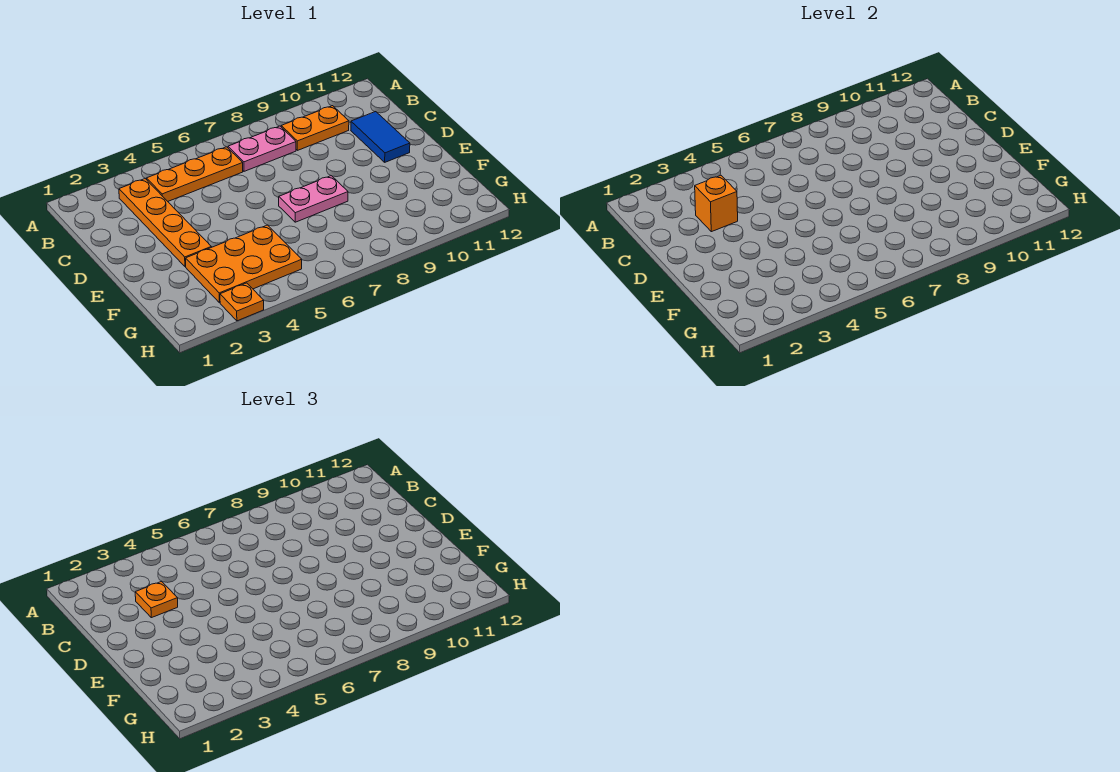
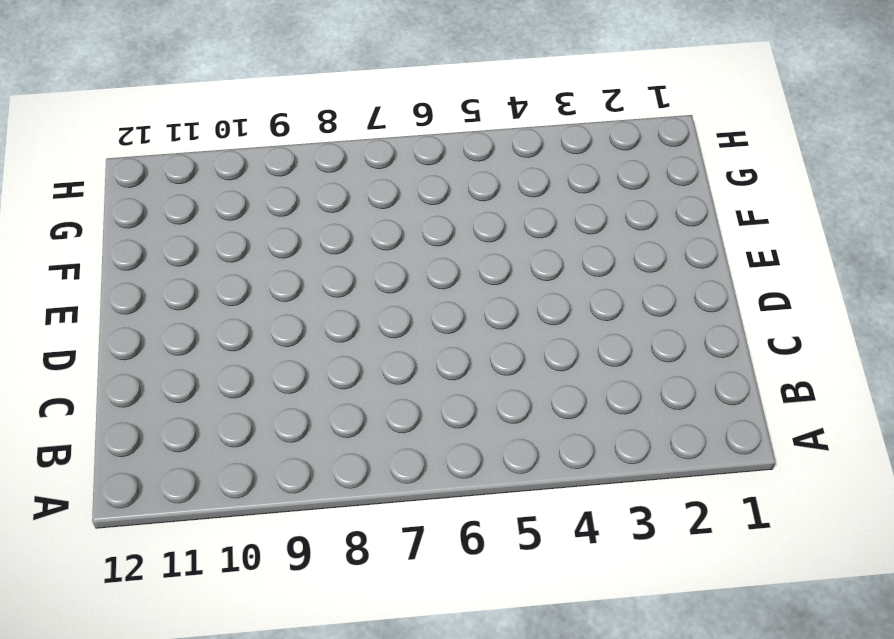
none -> orange plate B3:E3 level 1
none -> orange plate B4:B6 level 1

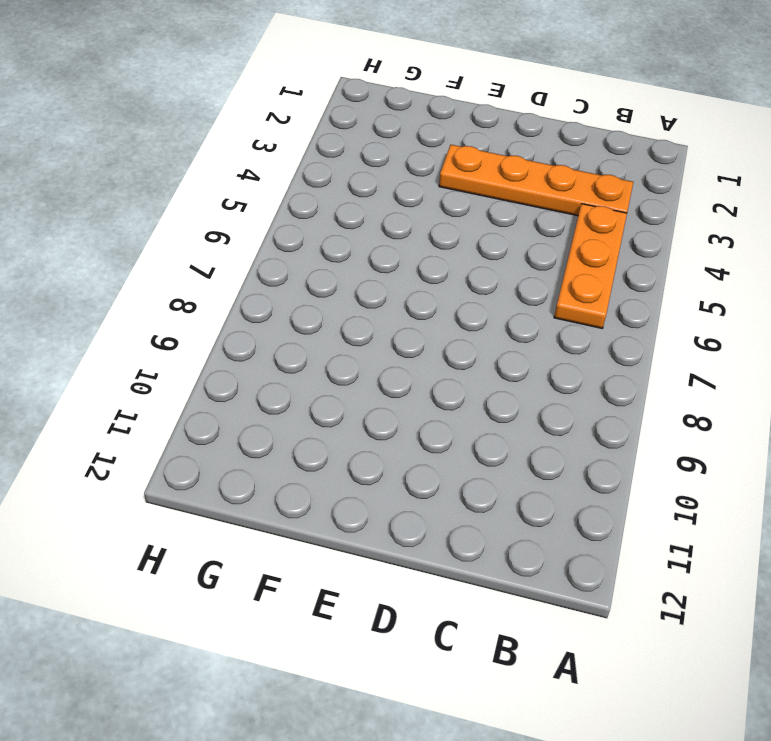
none -> pink plate B7:B8 level 1
none -> orange plate B9:B10 level 1

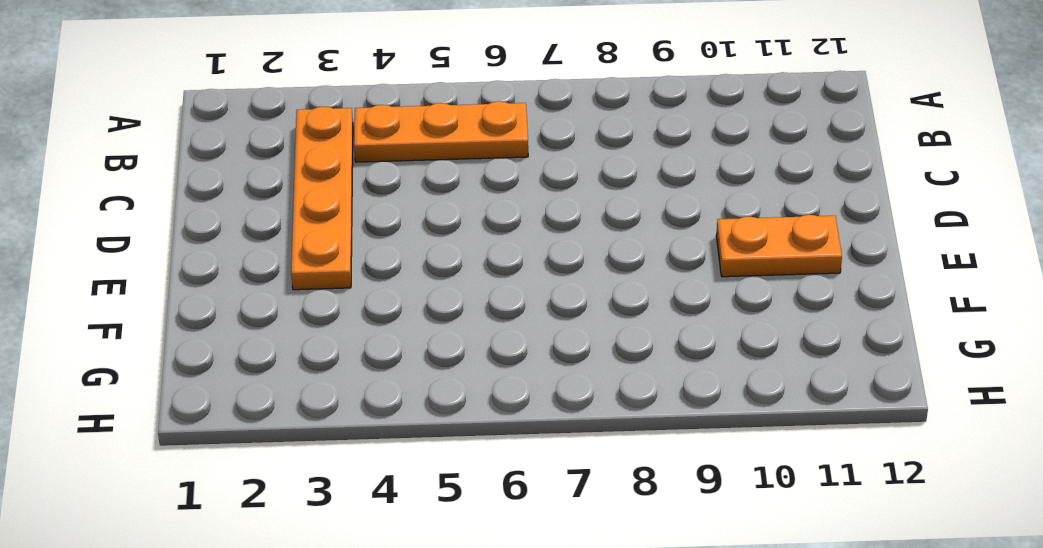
orange plate E10:E11 level 1 -> orange plate B9:B10 level 1
none -> pink plate B7:B8 level 1
none -> blue tile C11:D11 level 1

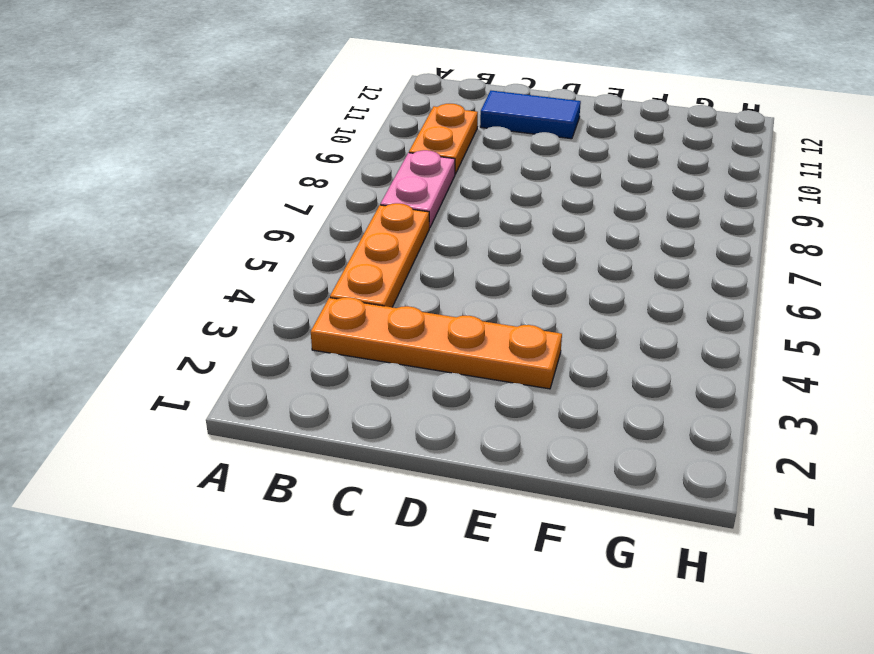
none -> pink plate E7:E8 level 1
none -> orange plate F3:G5 level 1

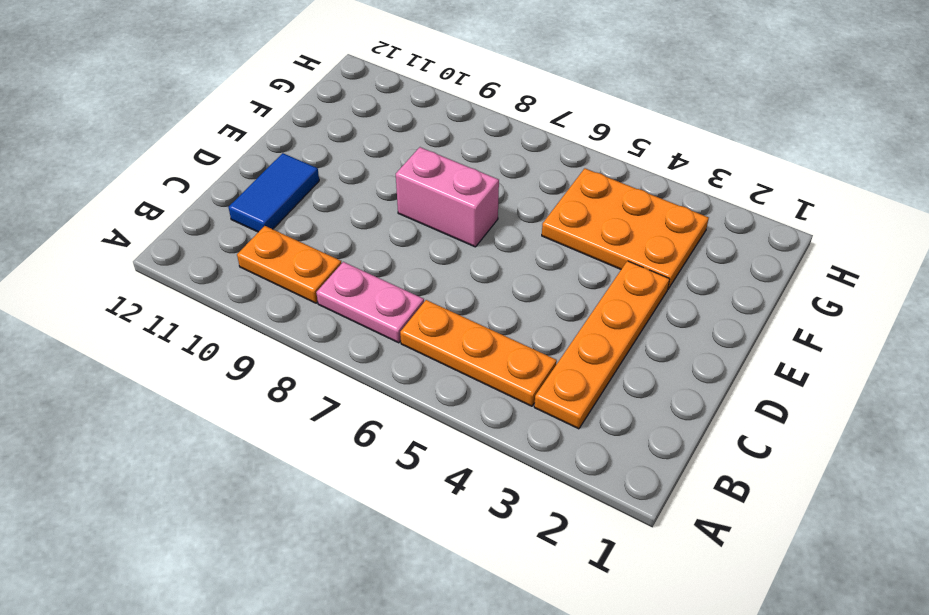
pink brick E7:E8 level 1 -> pink plate E7:E8 level 1
none -> orange plate H3 level 1
none -> orange brick C3 level 2

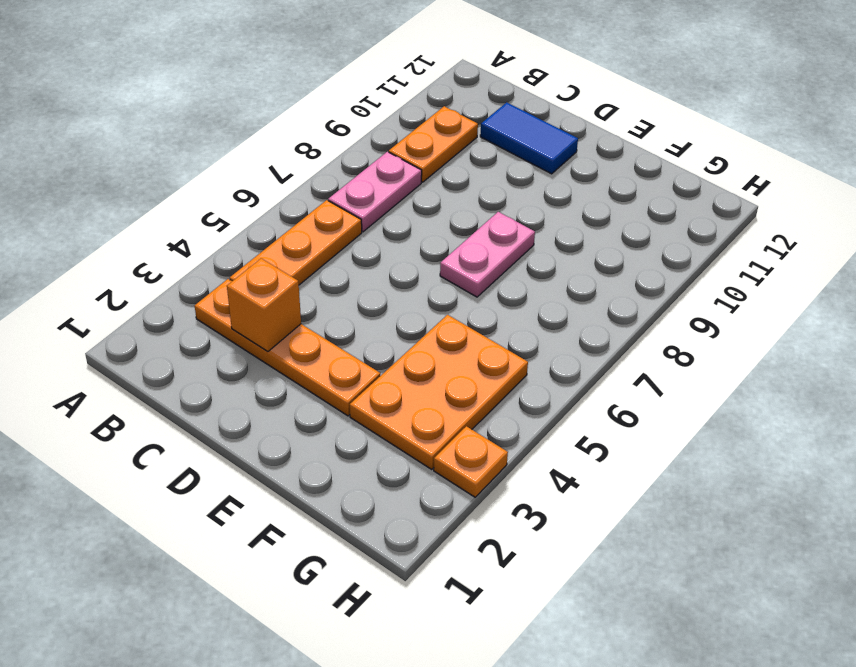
none -> orange plate C3 level 3

